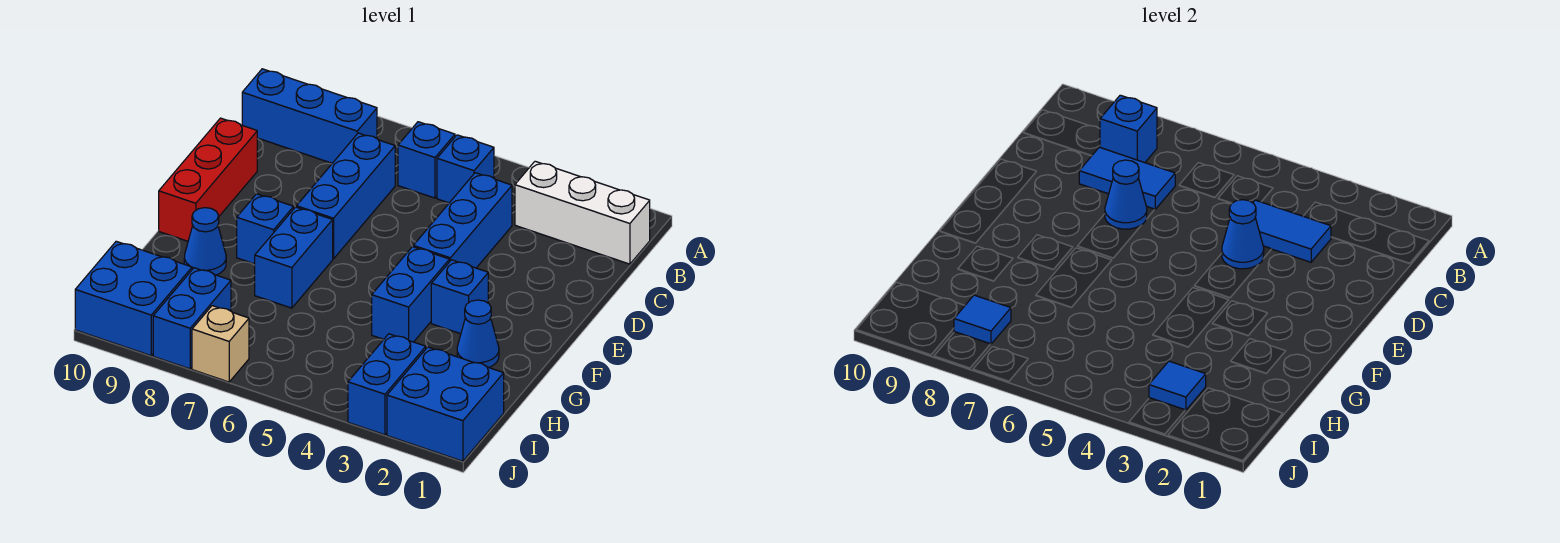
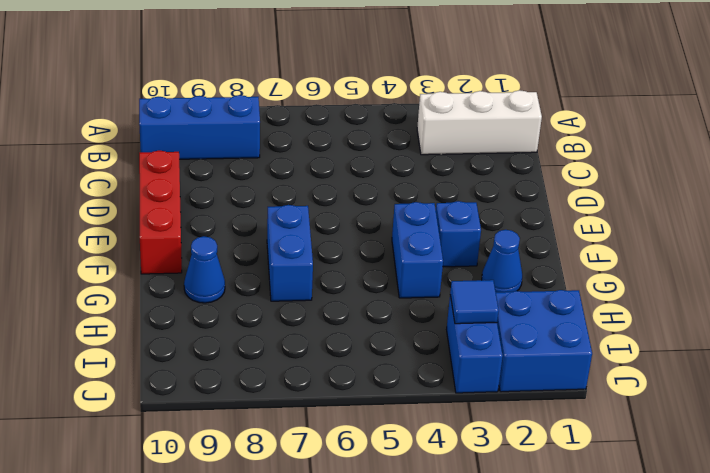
none -> blue brick B5 level 1
none -> blue brick B6 level 1
none -> blue brick C4:E4 level 1

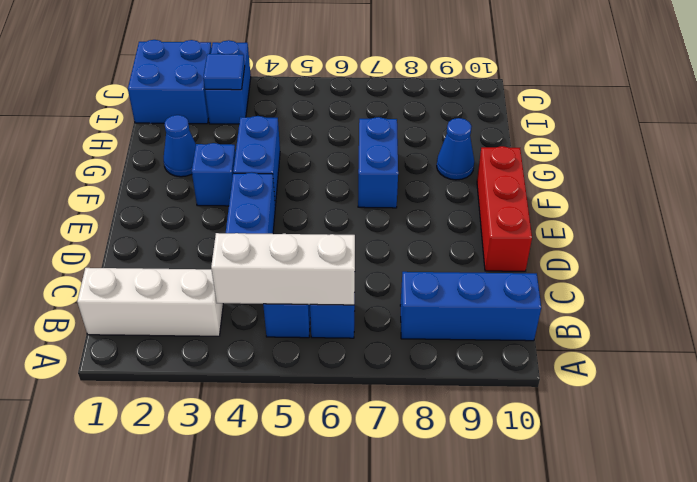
white brick B4:B6 level 2 -> none
none -> blue brick C7:E7 level 1
none -> blue brick F8 level 1
none -> blue brick I8:J8 level 1

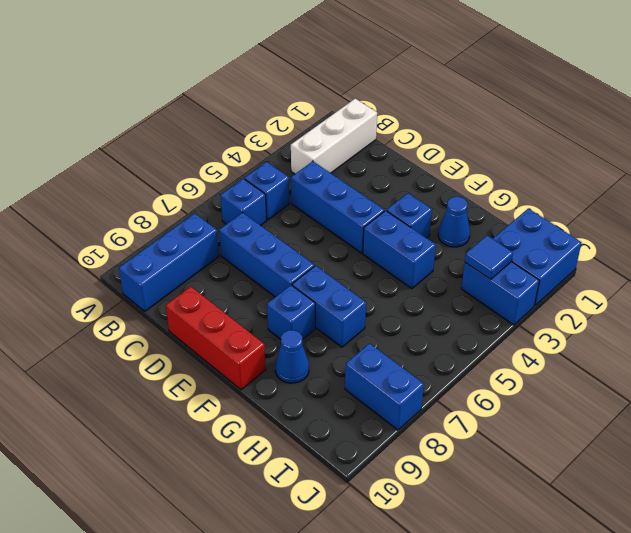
none -> blue brick I9:J10 level 1
none -> tan brick J7 level 1
none -> blue brick B8 level 2

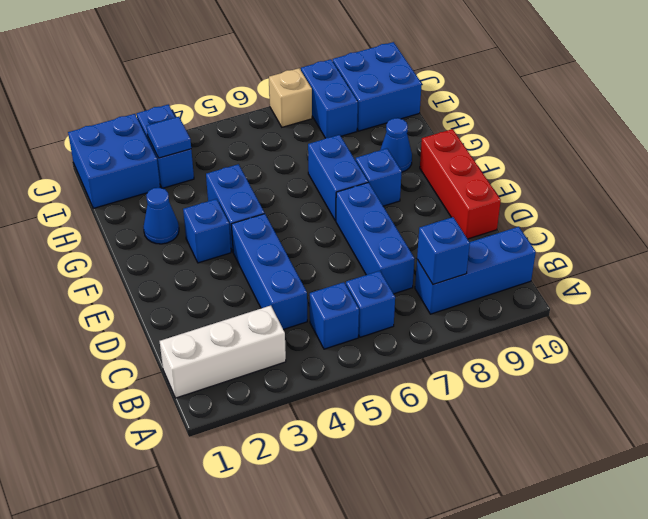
none -> blue tile C3:C4 level 2
none -> blue tile C7:C8 level 2
none -> blue cone D4 level 2

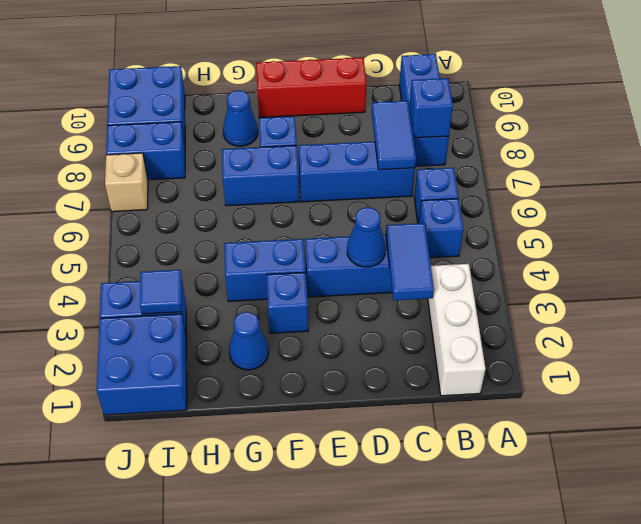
none -> blue cone D7 level 2
none -> blue tile I8 level 2

